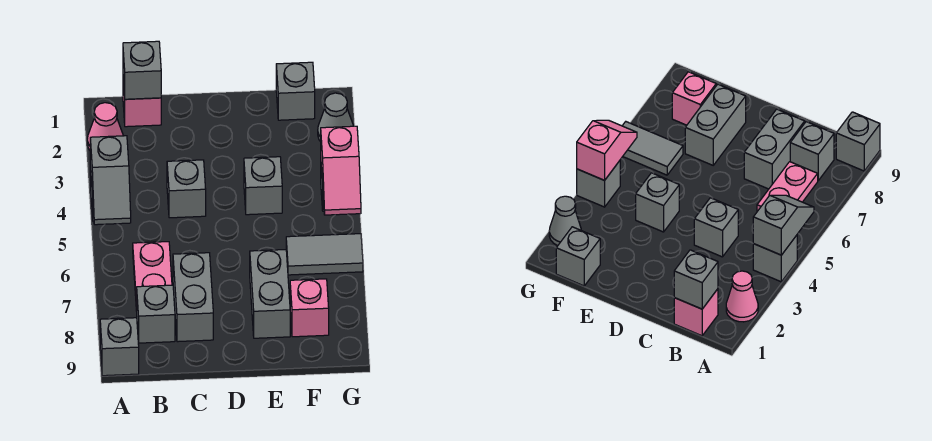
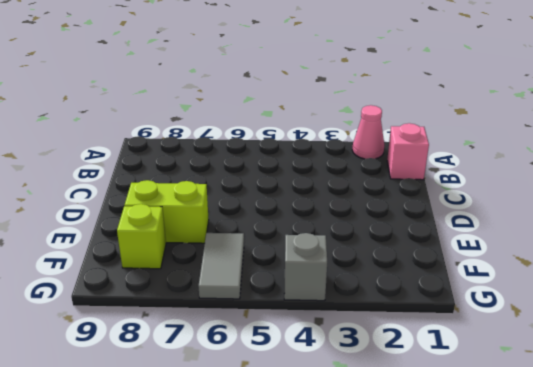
lime brick E7:E8 level 1 -> grey brick E7:E8 level 1
lime brick F8 level 1 -> pink brick F8 level 1
none -> grey brick A4 level 1
none -> grey brick A9 level 1
none -> pink plate B6:B7 level 1

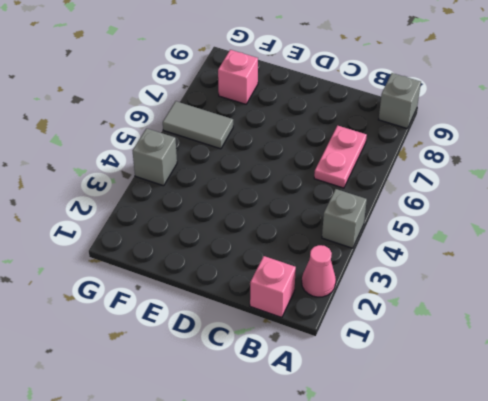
none -> grey brick B8 level 1
none -> grey brick C4 level 1
none -> grey brick C7:C8 level 1

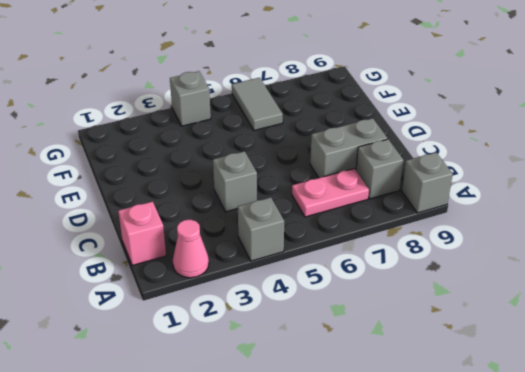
none -> grey brick E4 level 1
none -> grey brick E7:E8 level 1
none -> grey brick F1 level 1

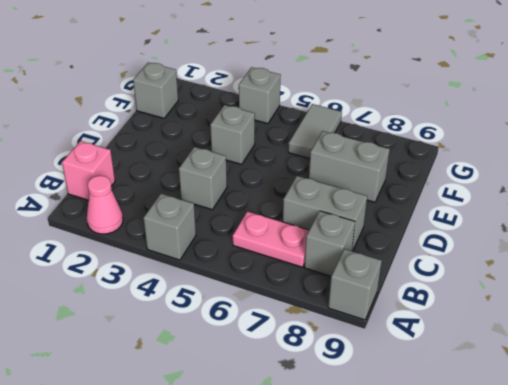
none -> pink brick F8 level 1
none -> grey cone G2 level 1
none -> grey slope A4:A5 level 2 top 4

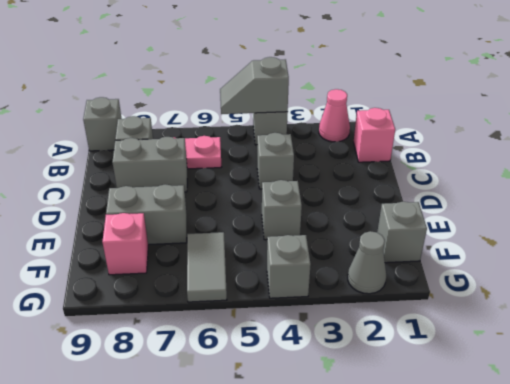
none -> grey brick B1 level 2
none -> pink slope G4:G5 level 2 top 4

